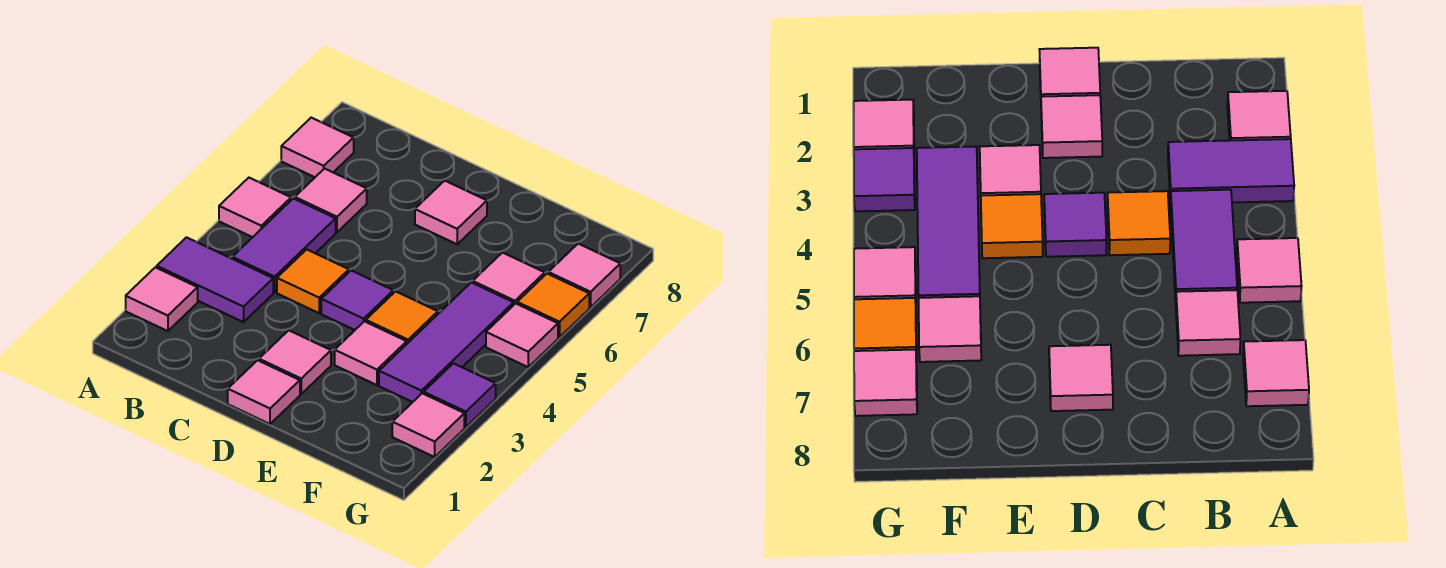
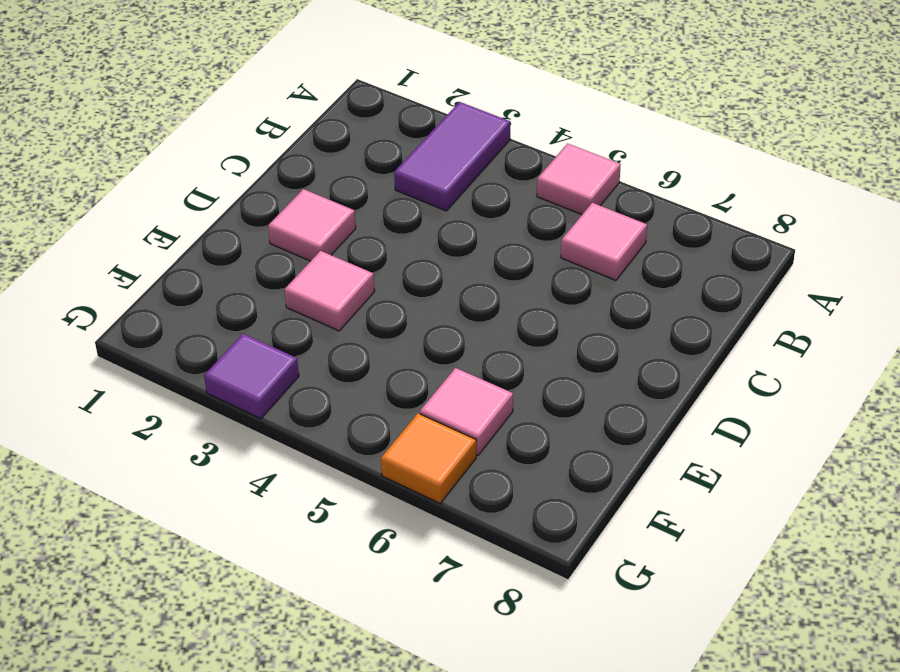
none -> pink tile A2 level 1
none -> pink tile A7 level 1
none -> purple tile B4:B5 level 1

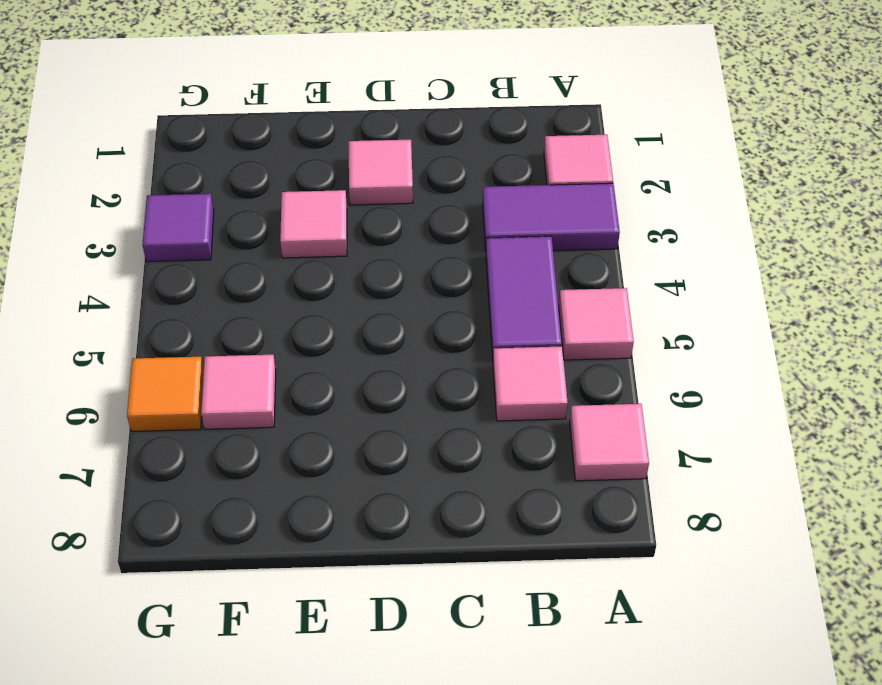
none -> orange tile C4 level 1
none -> pink tile D1 level 1
none -> purple tile D4 level 1

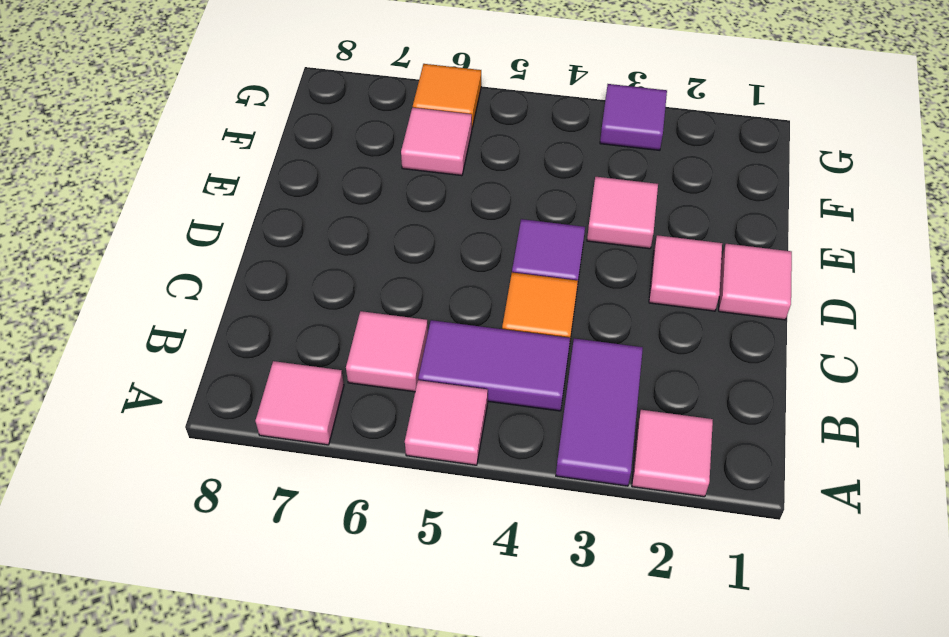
none -> pink tile D7 level 1
none -> orange tile E4 level 1
none -> purple tile F3:F5 level 1

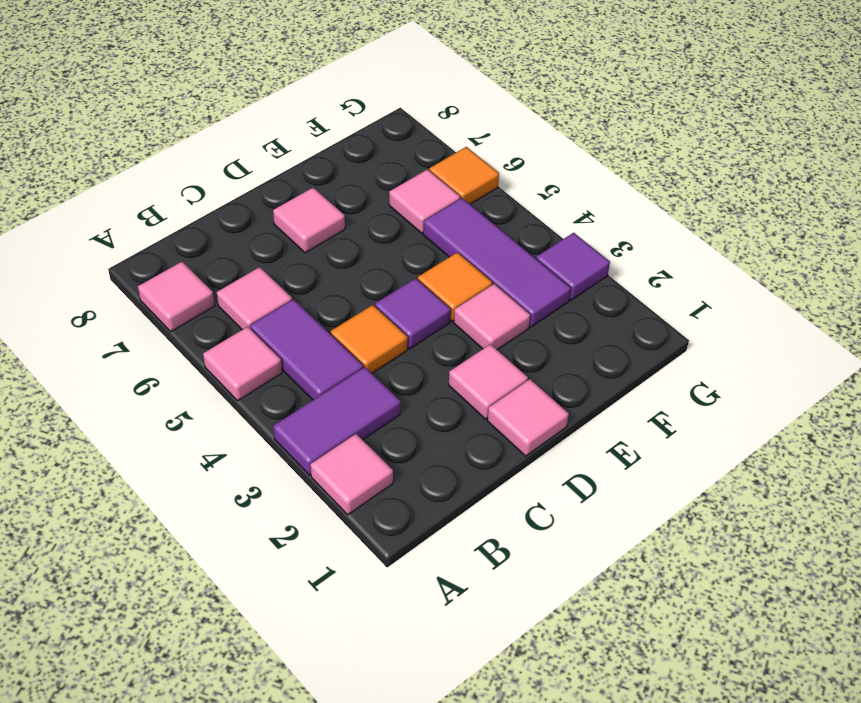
none -> pink tile G2 level 1
none -> pink tile G5 level 1
none -> pink tile G7 level 1

